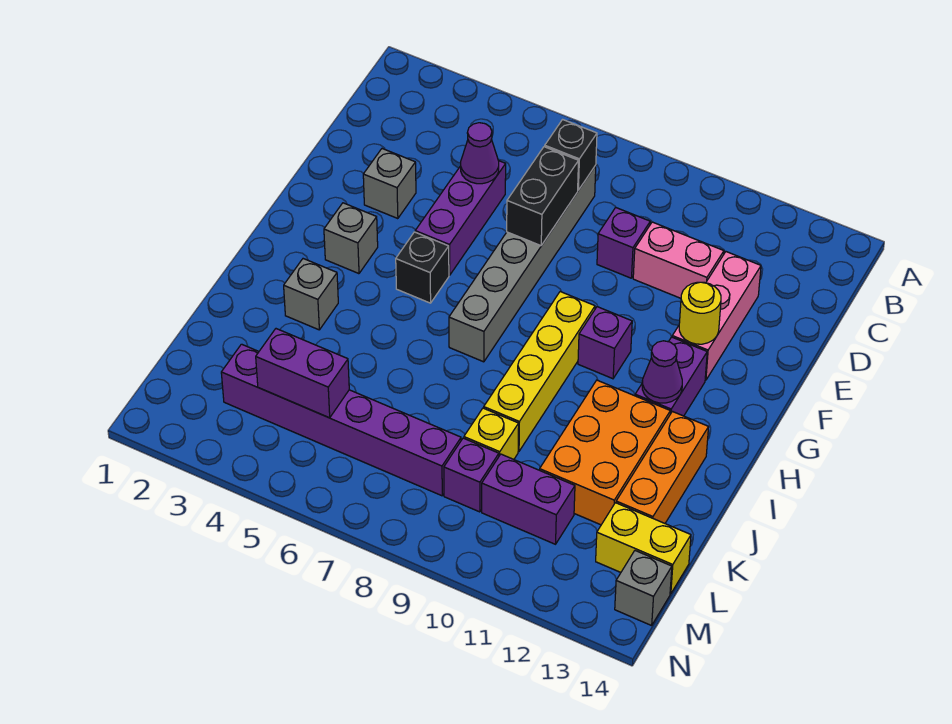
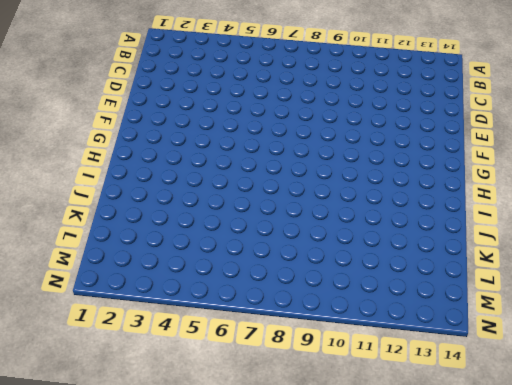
none -> grey brick C7:H7 level 1
none -> purple brick D5:F5 level 1
none -> purple brick D9 level 1

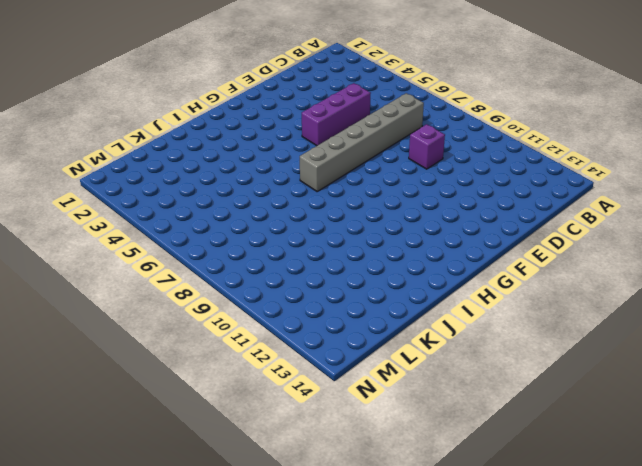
none -> pink brick D10:D11 level 1
none -> pink brick D12:F12 level 1
none -> grey brick E3 level 1

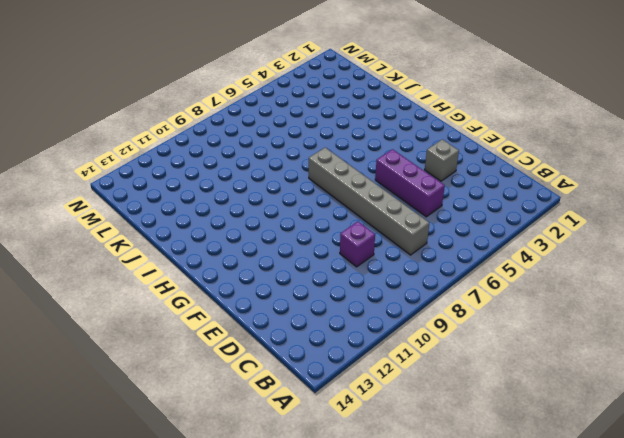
none -> pink brick D10:D11 level 1
none -> pink brick D12:F12 level 1
none -> grey brick G3 level 1

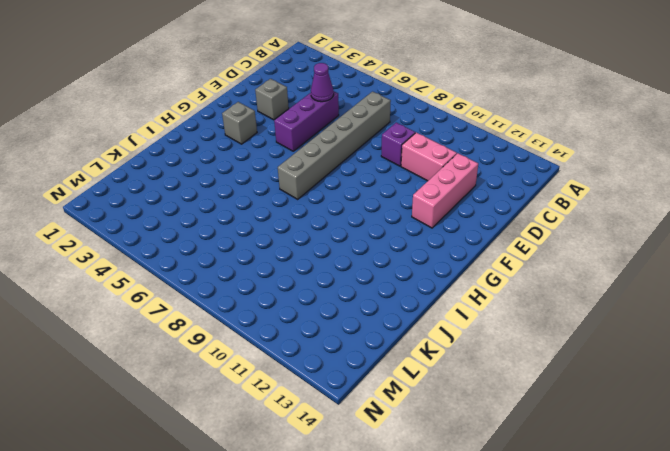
none -> black brick G5 level 1
none -> yellow brick G9:J9 level 1
none -> purple brick G10 level 1

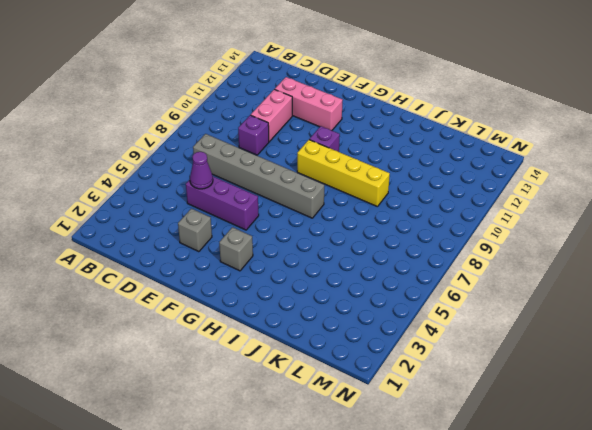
none -> black brick G5 level 1
none -> purple brick G12:H12 level 1
none -> grey brick I3 level 1

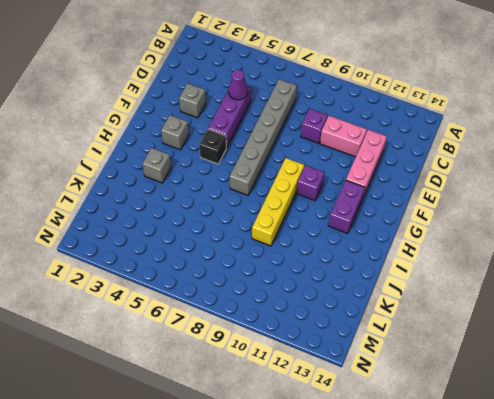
none -> orange brick I11:K12 level 1
none -> orange brick I13:K13 level 1
none -> yellow brick K9 level 1

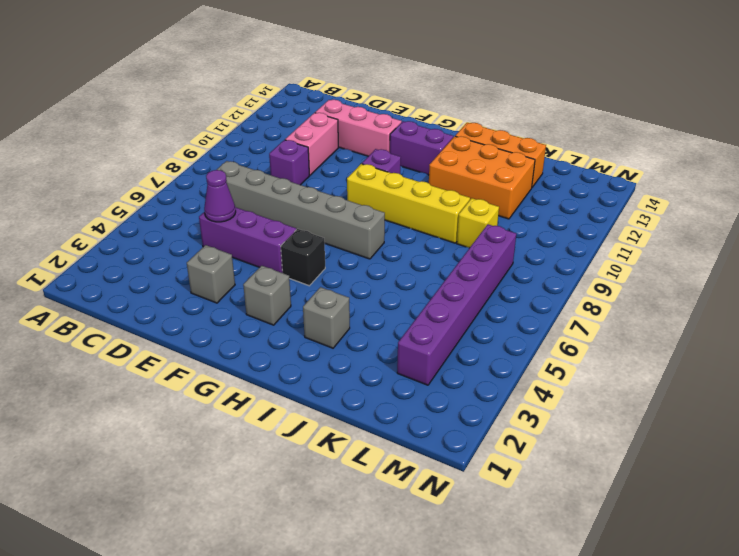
none -> purple brick L9 level 1
none -> purple brick L10:L11 level 1
none -> yellow brick L13:L14 level 1

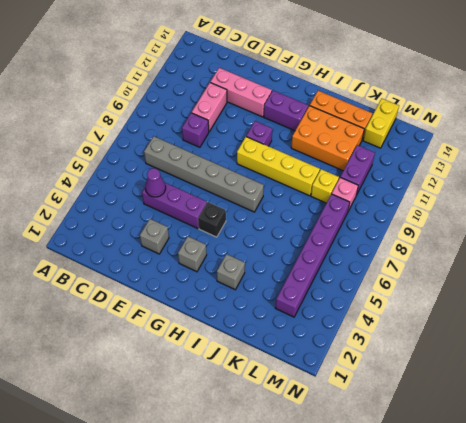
pink brick L9 level 1 -> purple brick L9 level 1
none -> grey brick M14 level 1
none -> black brick C7 level 2
none -> black brick D7:E7 level 2

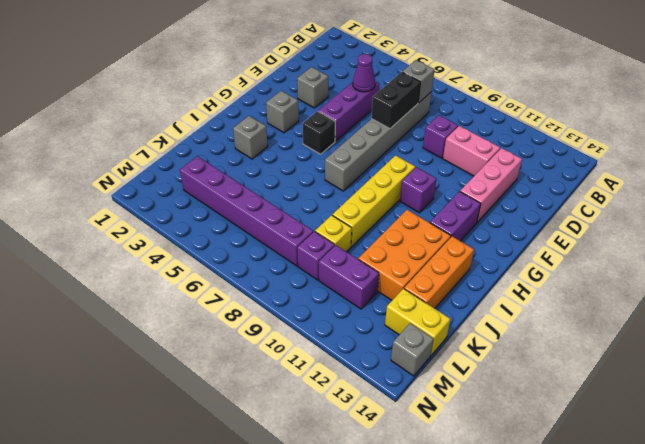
grey brick C7 level 2 -> black brick C7 level 2
none -> yellow round brick F12 level 2
none -> purple cone H12 level 2
none -> purple brick L4:L5 level 2

